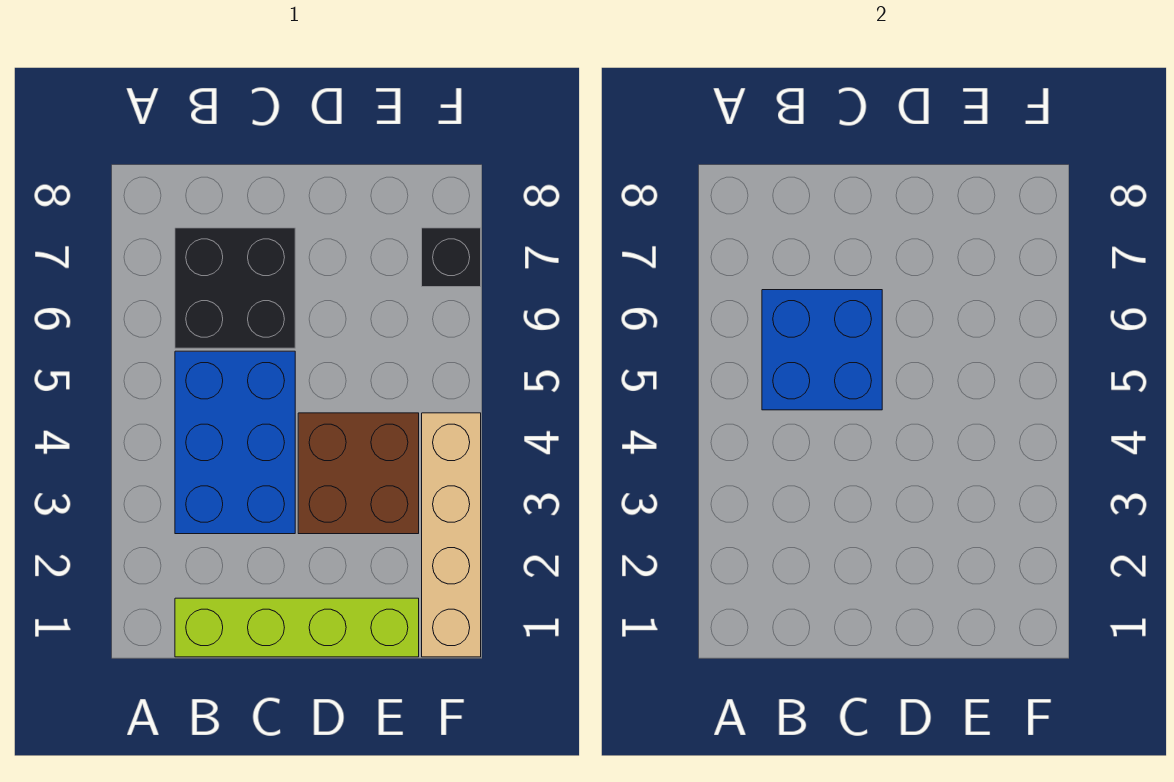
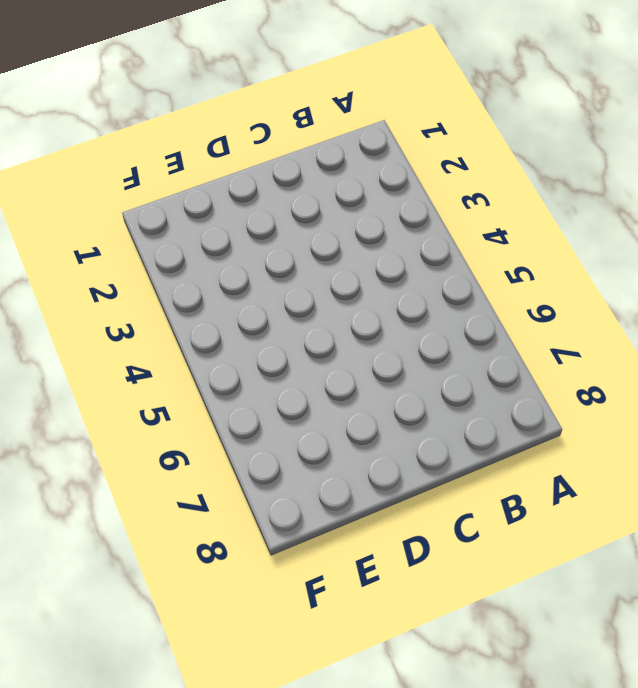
none -> lime brick B1:E1 level 1
none -> blue brick B3:C5 level 1

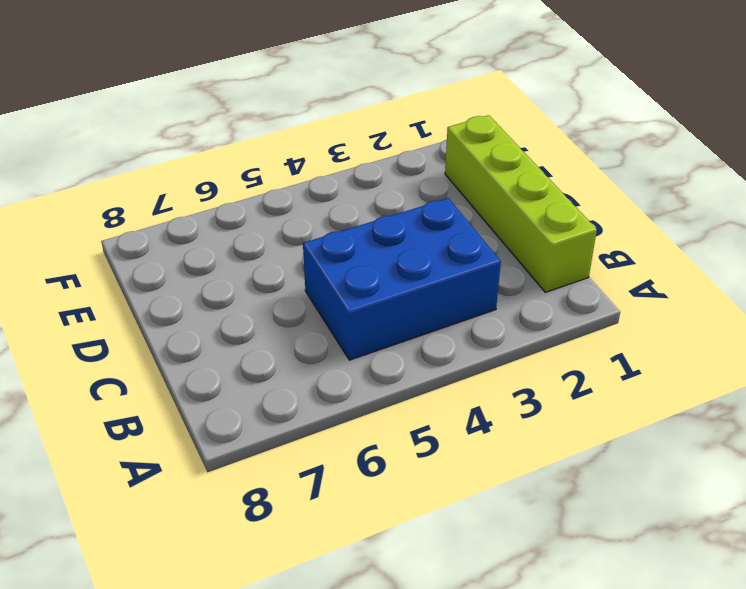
none -> black brick B6:C7 level 1
none -> brown brick D3:E4 level 1

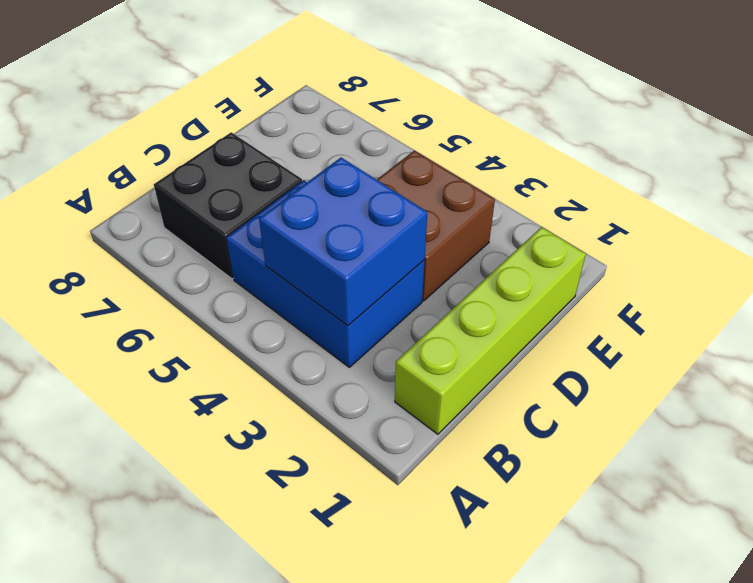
blue brick B3:C4 level 2 -> blue brick B5:C6 level 2
none -> tan brick F1:F4 level 1
none -> black brick F7 level 1

